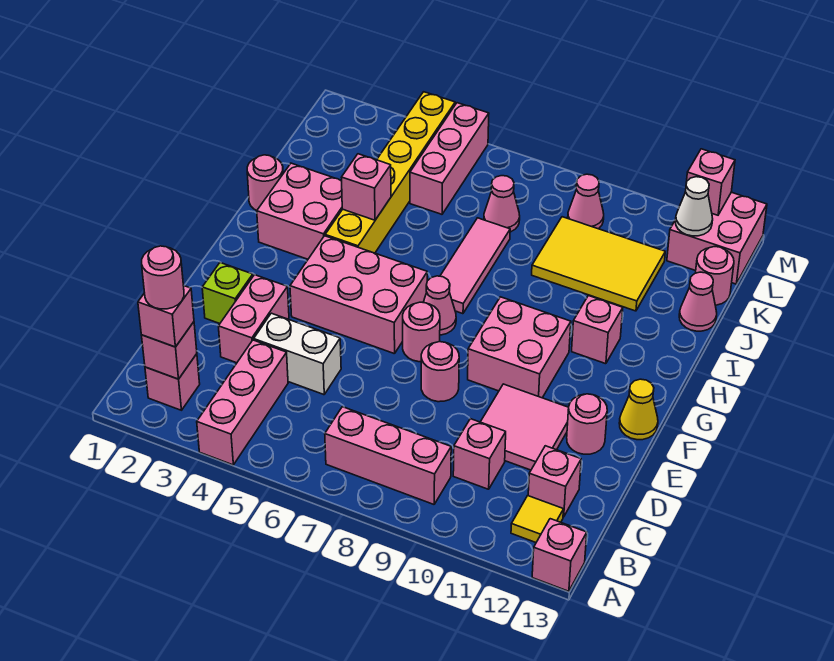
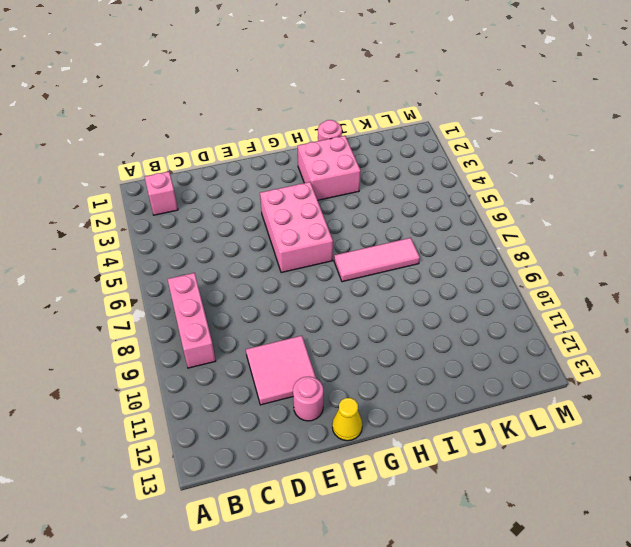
none -> pink brick A4:C4 level 1
none -> pink brick A13 level 1
none -> yellow tile B12 level 1
none -> pink brick C10 level 1

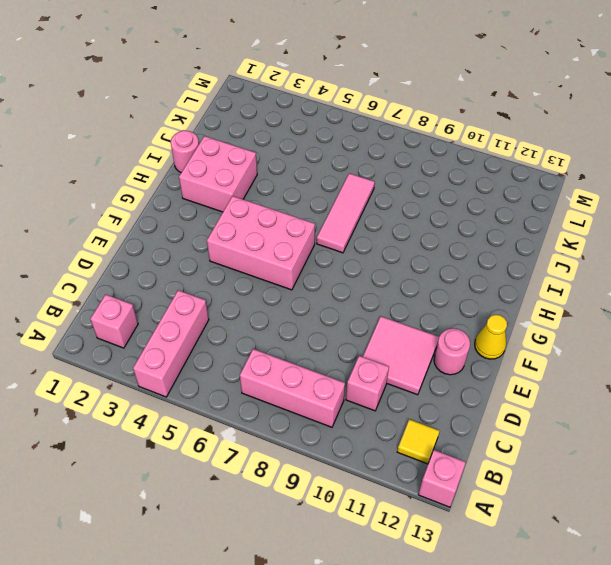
none -> pink brick C12 level 1
none -> pink brick D3:E3 level 1
none -> white brick D4:D5 level 1
none -> lime brick E2 level 1

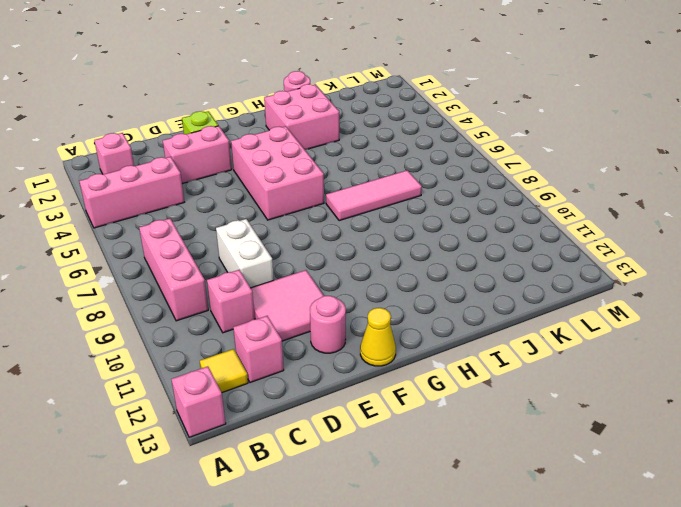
white brick D8:D9 level 1 -> white brick D4:D5 level 1
none -> pink round brick E8 level 1
none -> pink round brick F7 level 1
none -> pink brick F9:G10 level 1
none -> pink cone G7 level 1

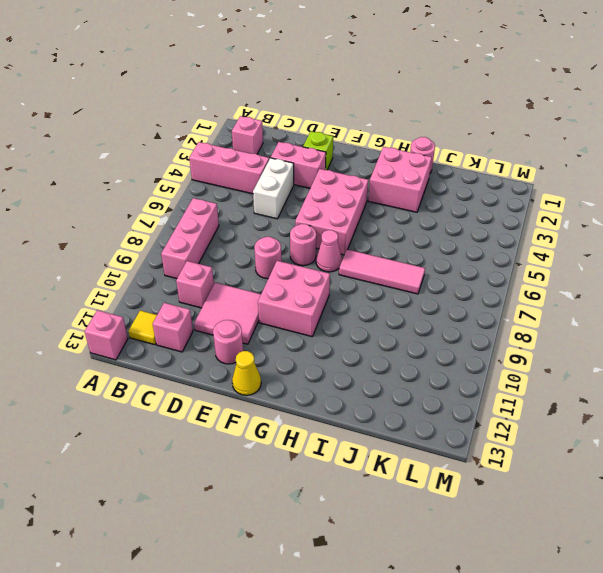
none -> yellow brick H4:M4 level 1
none -> pink brick H11 level 1
none -> yellow tile J9:K11 level 1
none -> pink cone J13 level 1

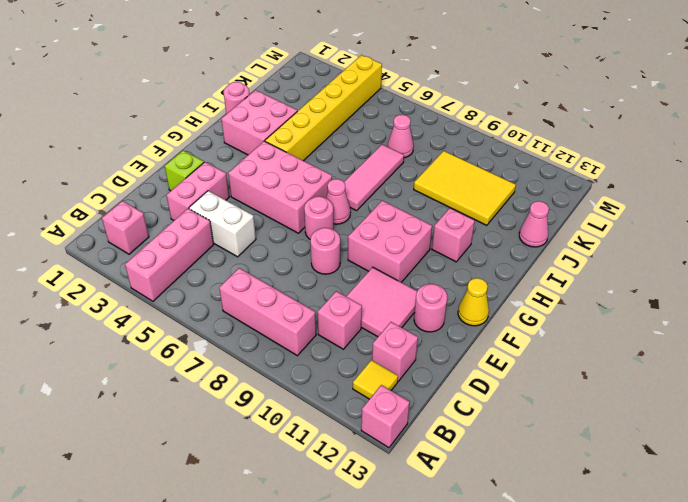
none -> pink brick K5:M5 level 1
none -> pink round brick K13 level 1
none -> pink cone L9 level 1
none -> pink brick L12:M13 level 1

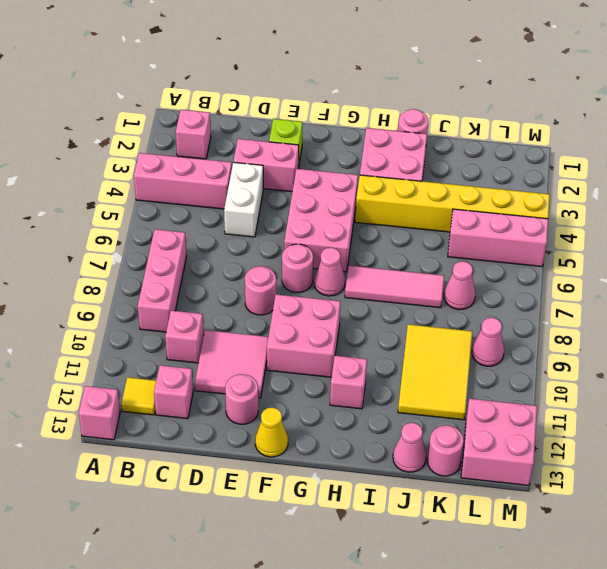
none -> pink brick B2 level 2
none -> pink brick I4 level 2
none -> white cone L12 level 2
none -> pink brick M12 level 2

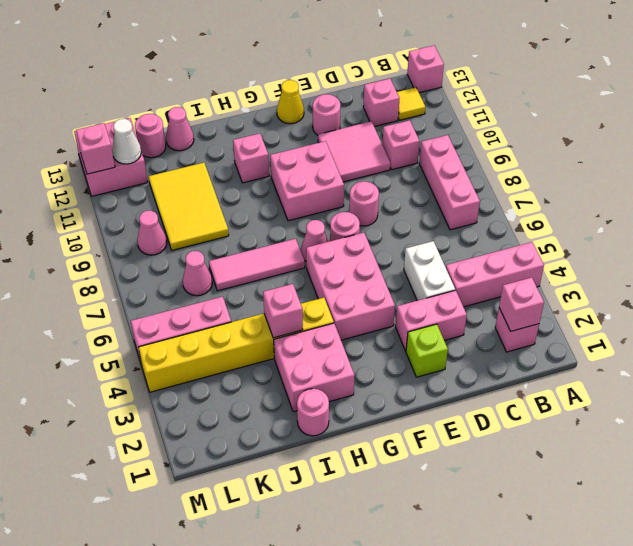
none -> pink brick B2 level 3
none -> pink round brick B2 level 4

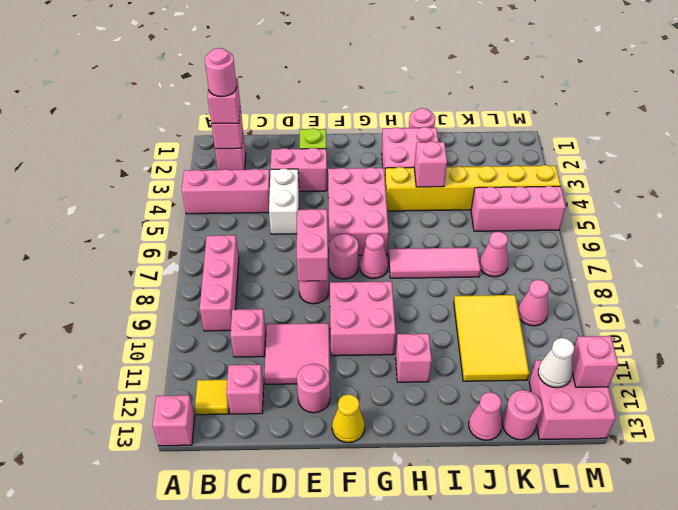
pink brick E7:E8 level 2 -> none

